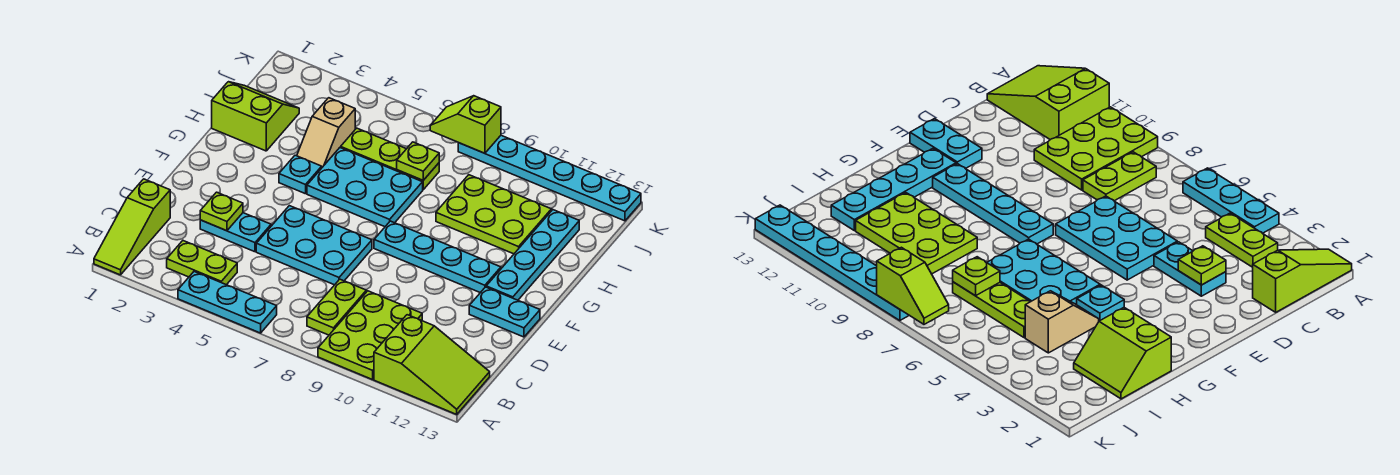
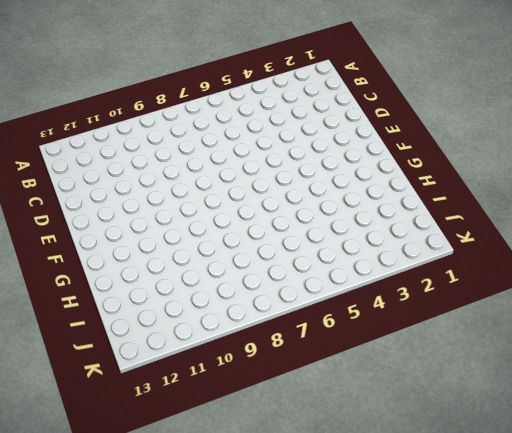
none -> lime slope A1:C1 level 1 top C
none -> cyan plate A4:A6 level 1
none -> lime plate A9:C10 level 1

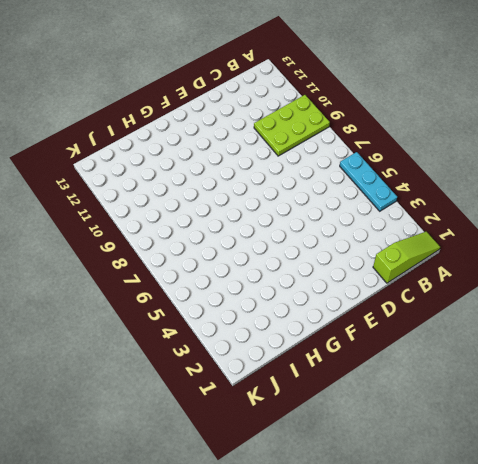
none -> lime slope A11:B13 level 1 top 11
none -> lime plate B3:B4 level 1
none -> lime plate B8:C8 level 1

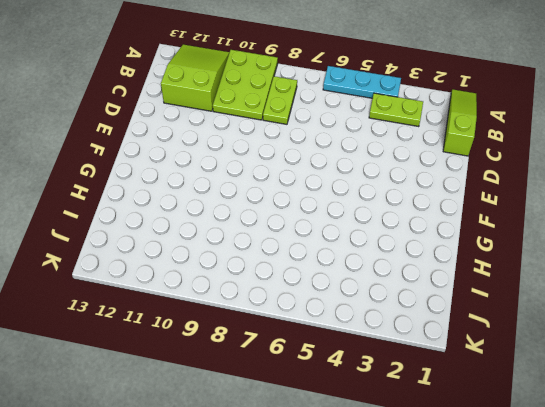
lime slope A11:C12 level 1 top C -> lime slope A11:B13 level 1 top 11
none -> cyan plate D3:D4 level 1
none -> cyan plate D5:E7 level 1
none -> cyan plate E12:E13 level 1

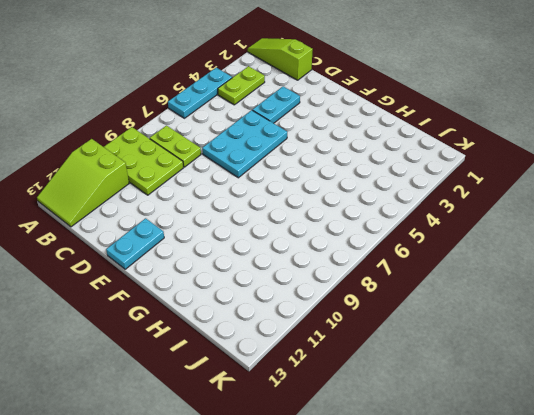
none -> cyan plate F8:F11 level 1
none -> cyan plate F12:I12 level 1
none -> cyan plate G4 level 1

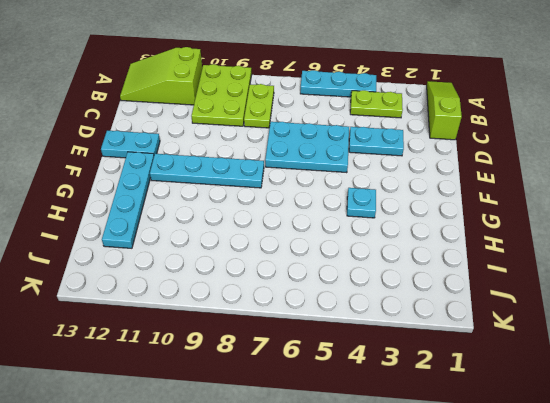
none -> cyan plate G5:H7 level 1
none -> lime slope H1:I2 level 1 top H
none -> tan slope H4:I4 level 1 top I

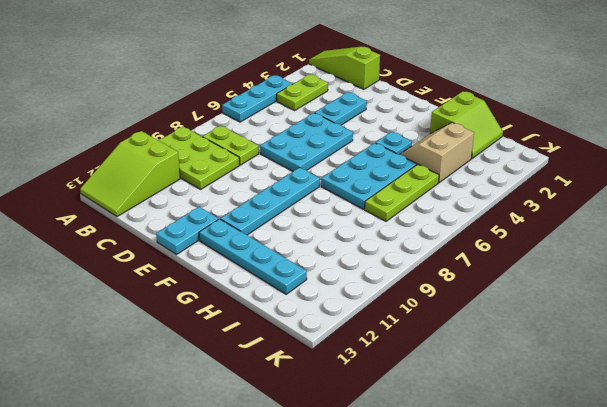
tan slope H3:I4 level 1 top I -> tan slope H4:I4 level 1 top I
none -> lime plate H9:I11 level 1
none -> cyan plate K8:K13 level 1
none -> lime plate D3 level 2

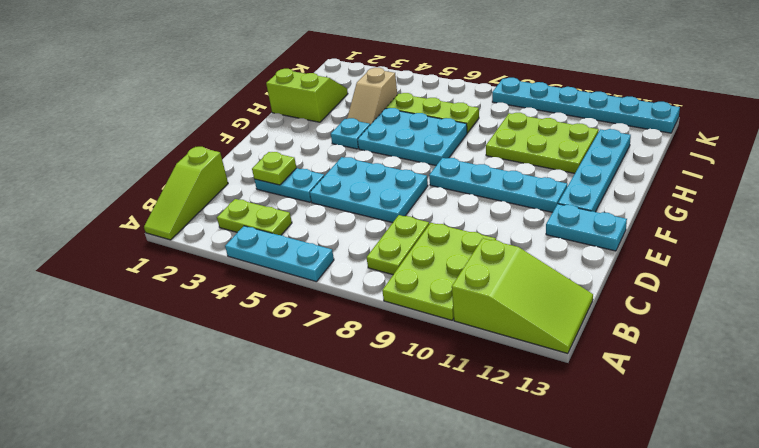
none -> lime plate I7 level 2
none -> lime slope K7:K8 level 2 top 8

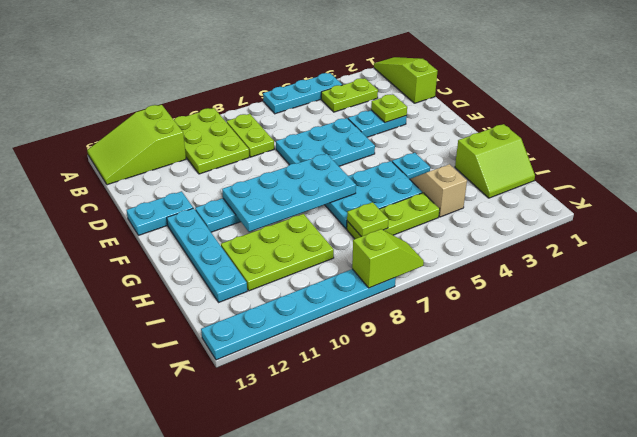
cyan plate F7:G10 level 2 -> none

